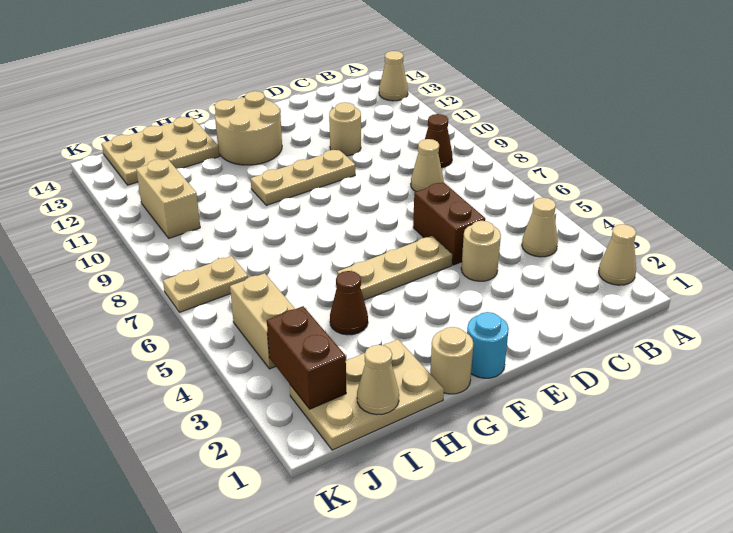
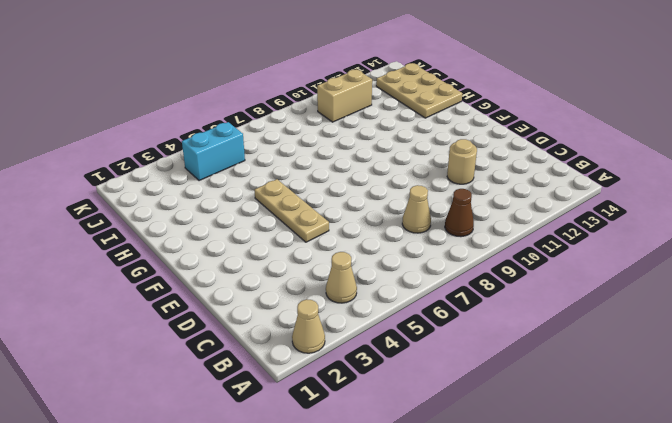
cyan brick J4:J5 level 1 -> tan brick J4:J5 level 1
none -> tan cone A13 level 1
none -> tan round brick D4 level 1
none -> brown brick D5:D6 level 1

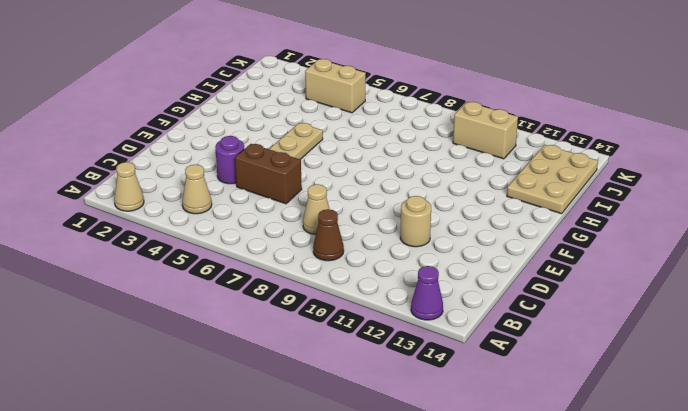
purple cone A13 level 1 -> tan cone A13 level 1
purple round brick D4 level 1 -> tan round brick D4 level 1
none -> tan plate E10:G10 level 1
none -> cyan round brick F1 level 1
none -> tan round brick F12:G13 level 1

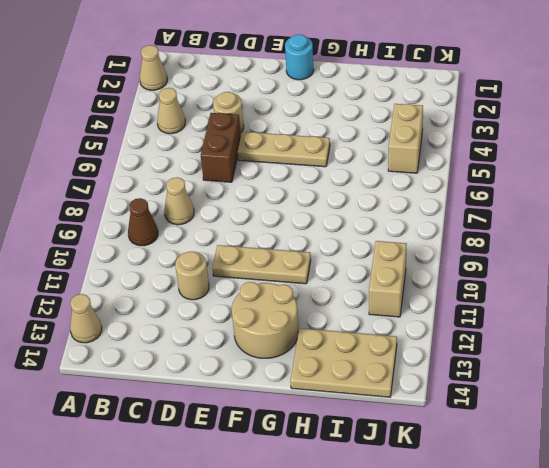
none -> tan round brick G1 level 1
none -> tan plate H1:J2 level 1
none -> brown cone H4 level 1

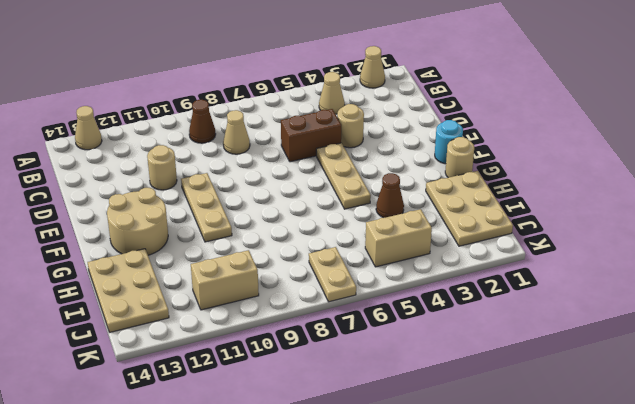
none -> tan cone I1 level 2
none -> brown brick J2:J3 level 2

